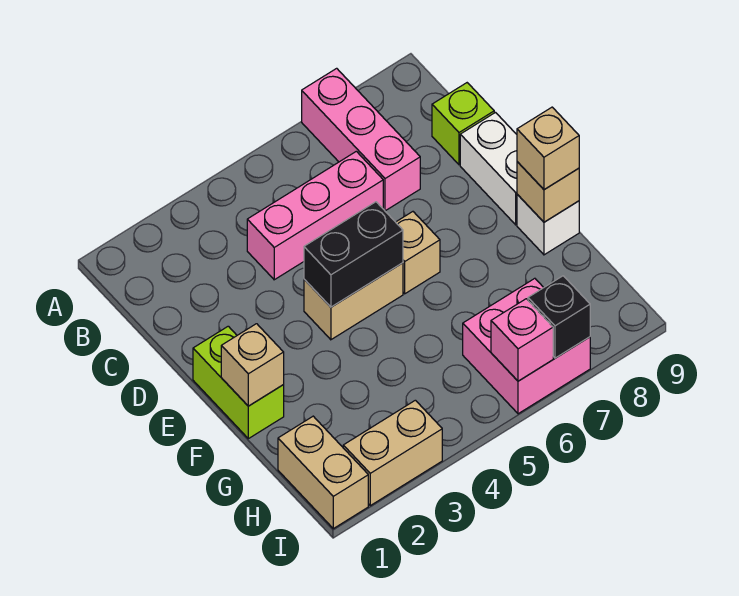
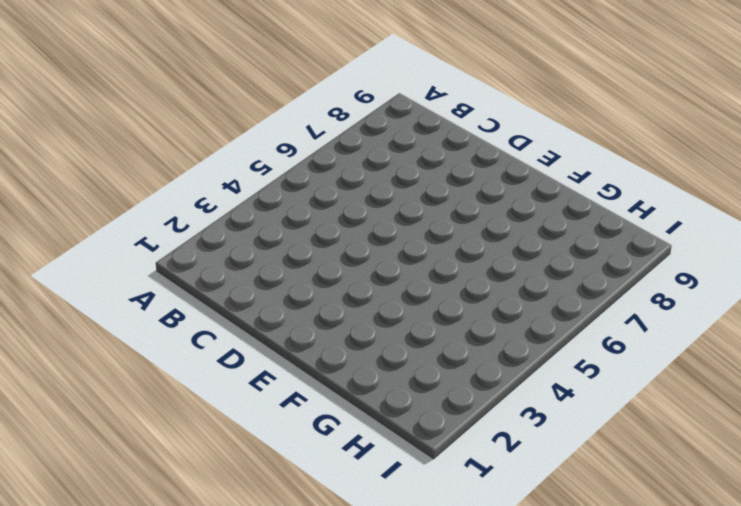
none -> pink brick A7:C7 level 1
none -> pink brick C4:C6 level 1
none -> lime brick C9 level 1

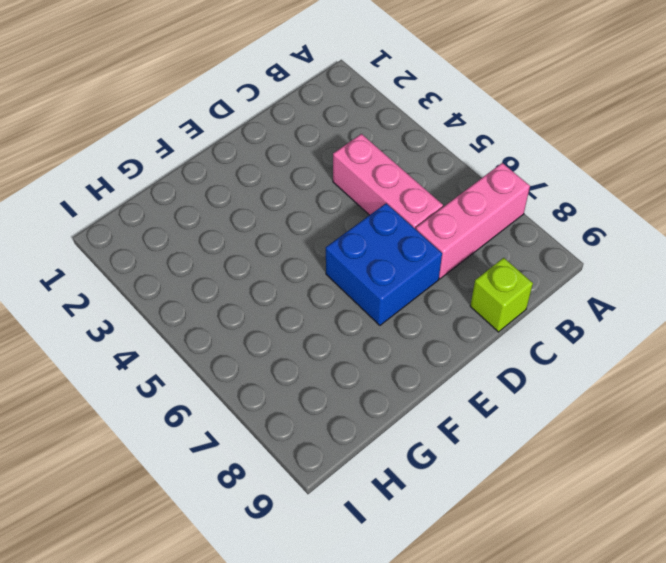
blue brick D6:E7 level 1 -> tan brick E6 level 1
none -> white brick D9:E9 level 1
none -> lime brick E1:F1 level 1
none -> tan brick E4:E5 level 1

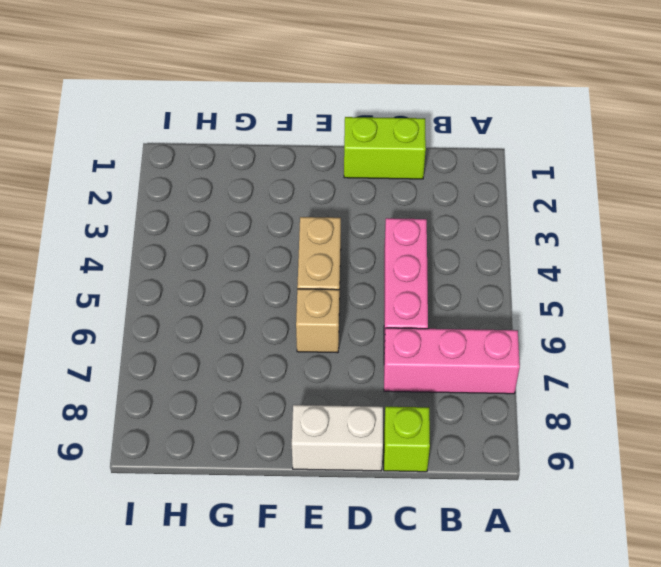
lime brick C1:D1 level 1 -> lime brick E1:F1 level 1
none -> white brick F9 level 1
none -> tan brick H1:I1 level 1
none -> pink brick H6:I7 level 1

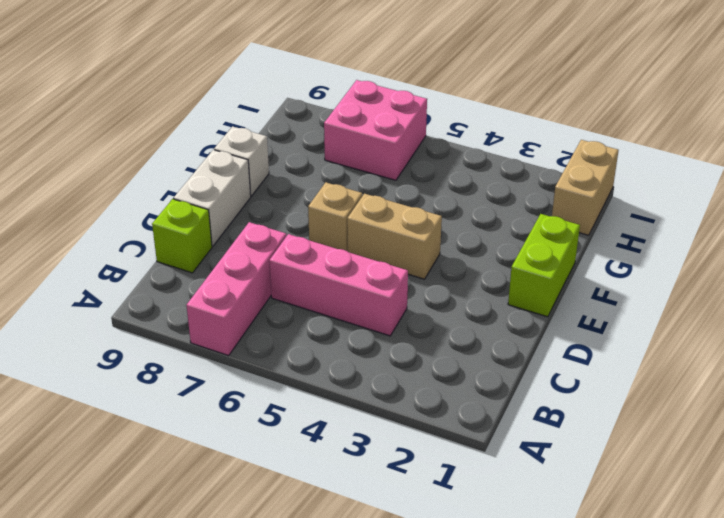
none -> tan brick I2:I3 level 1
none -> black brick E4:E5 level 2
none -> tan brick F1 level 2

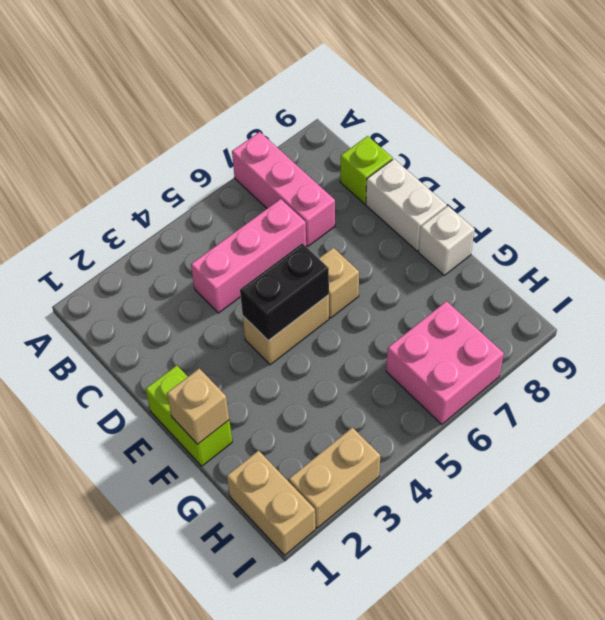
none -> tan brick F9 level 2
none -> pink brick I6 level 2
none -> black brick I7 level 2

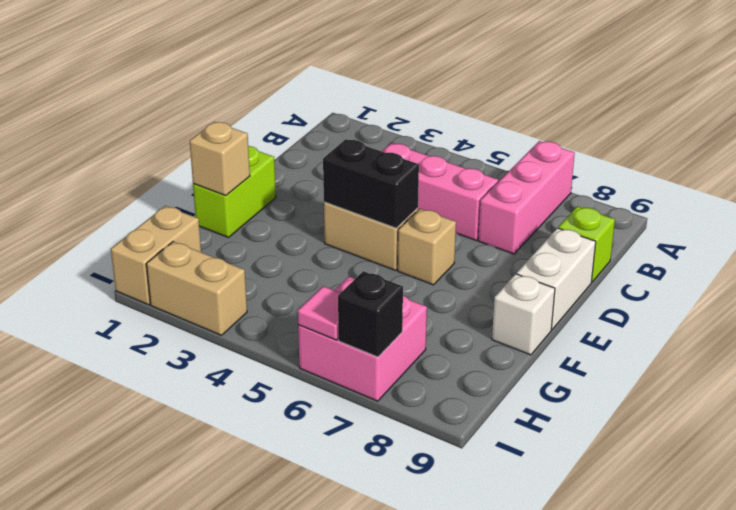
pink tile I6 level 2 -> pink brick I6 level 2
none -> tan brick F9 level 2
none -> tan brick F9 level 3

